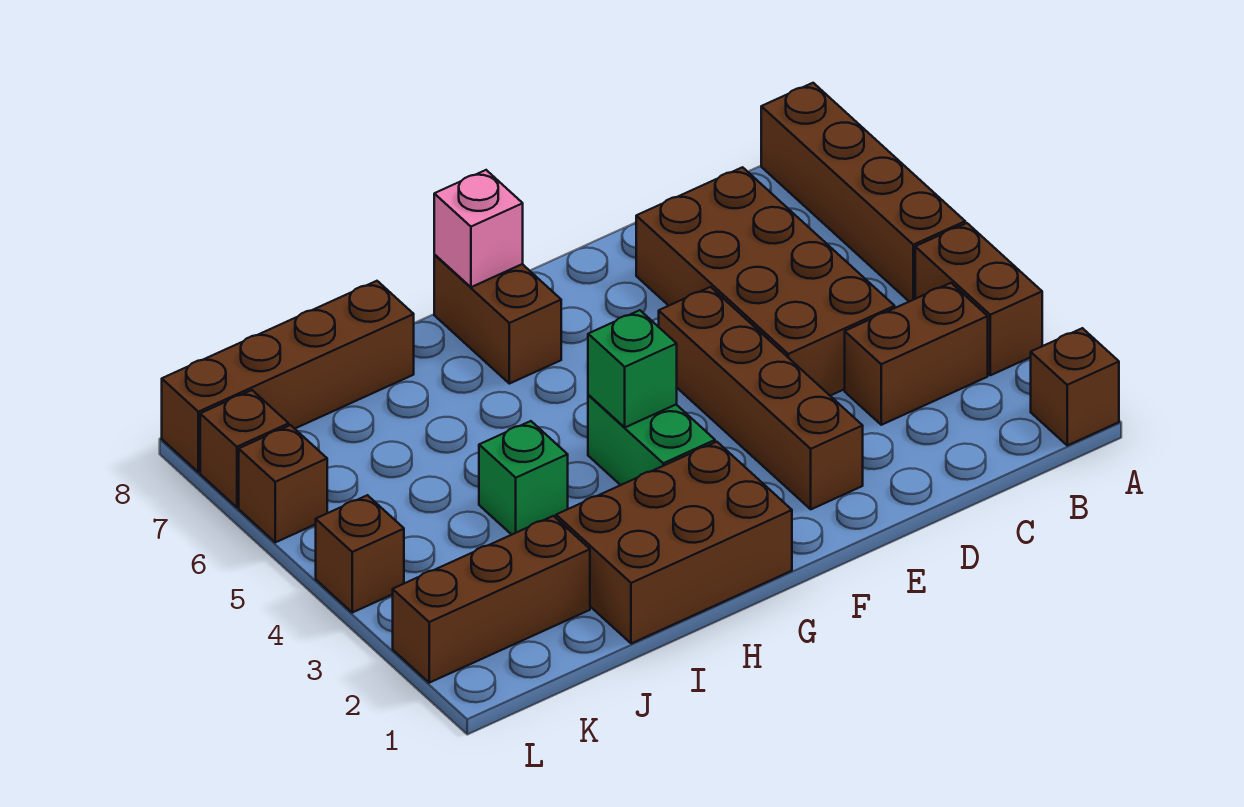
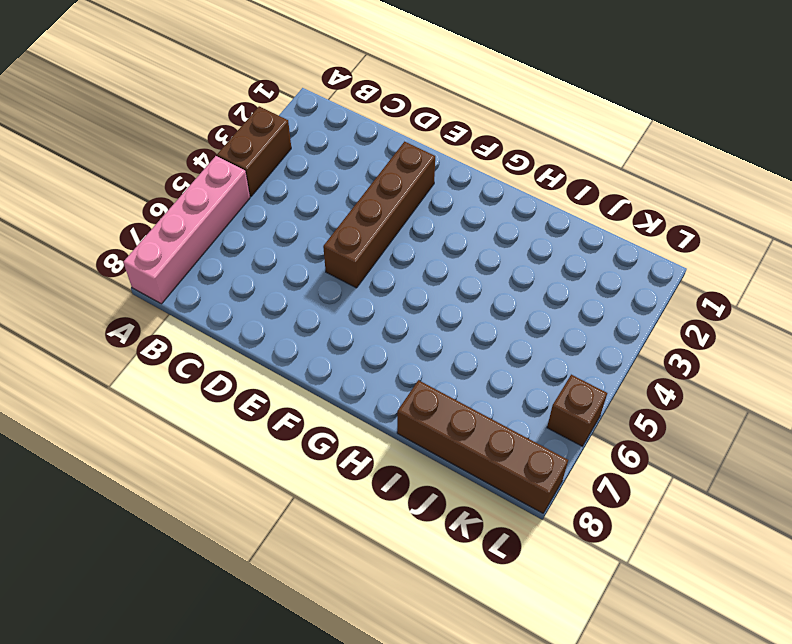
pink brick A5:A8 level 1 -> brown brick A5:A8 level 1
none -> brown brick A1 level 1
none -> brown brick B3:C3 level 1
none -> brown brick C4:D7 level 1

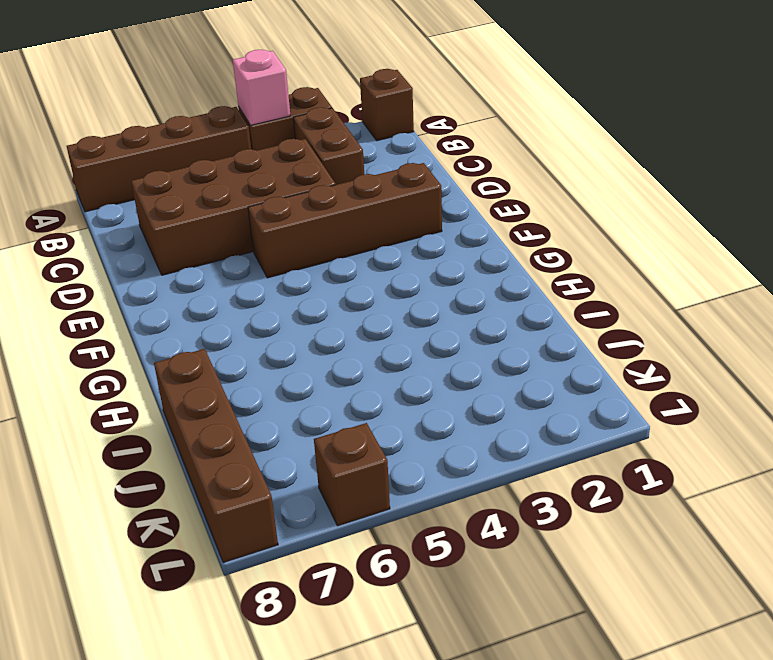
pink brick A4 level 2 -> pink brick G8 level 2
none -> brown brick G1:I2 level 1
none -> green brick G3:G4 level 1
none -> brown brick G7:G8 level 1

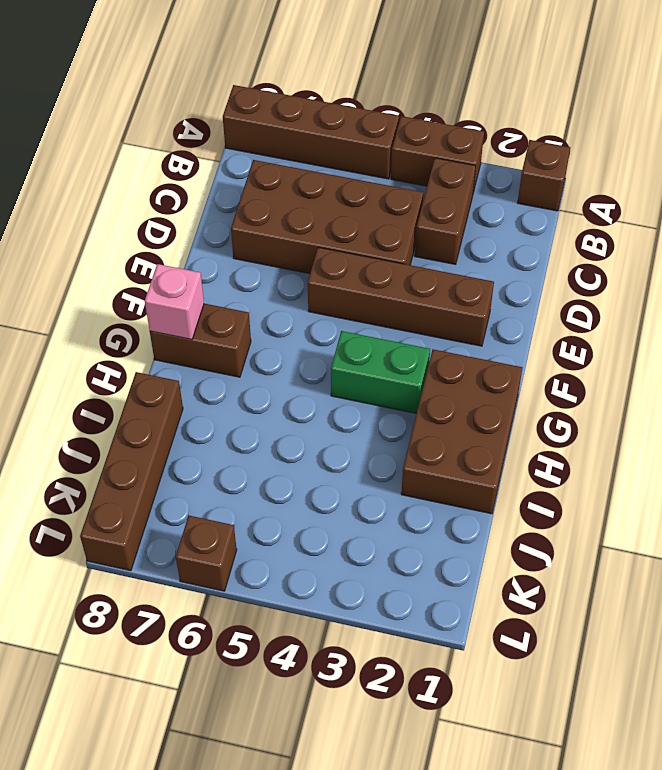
none -> green brick I4 level 1
none -> brown brick J2:L2 level 1
none -> brown brick L4 level 1

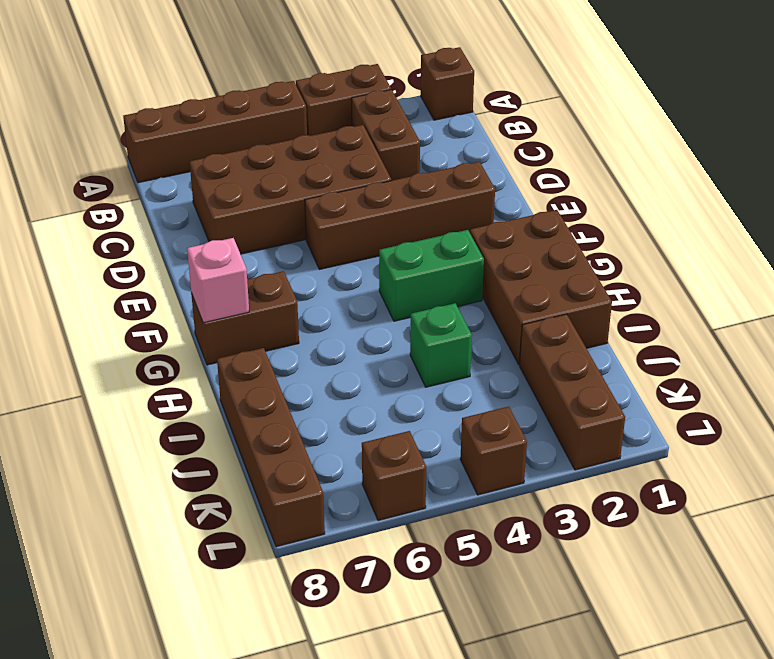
none -> brown brick L7 level 1
none -> green brick G4 level 2

